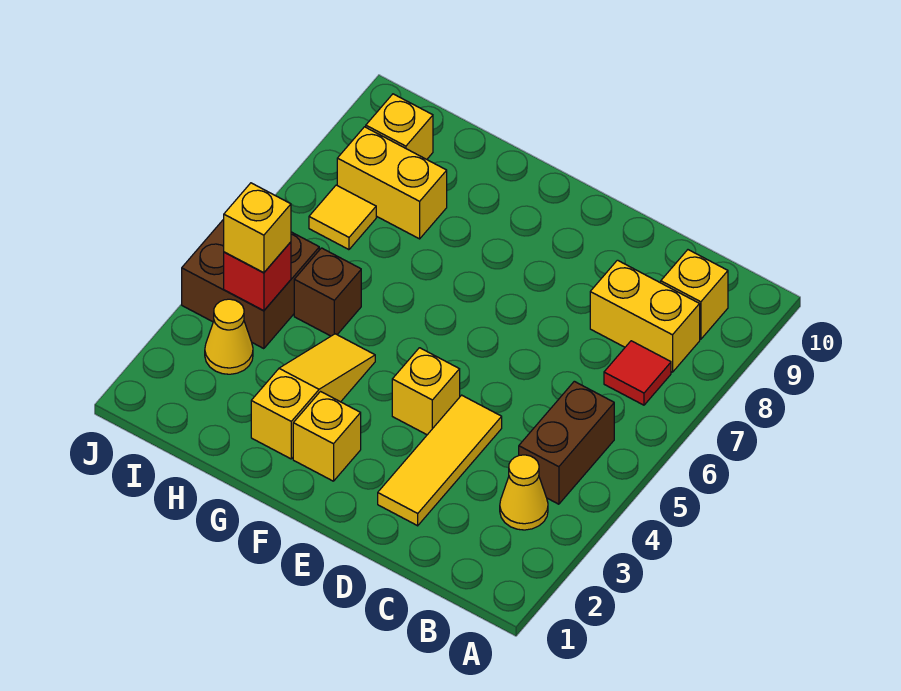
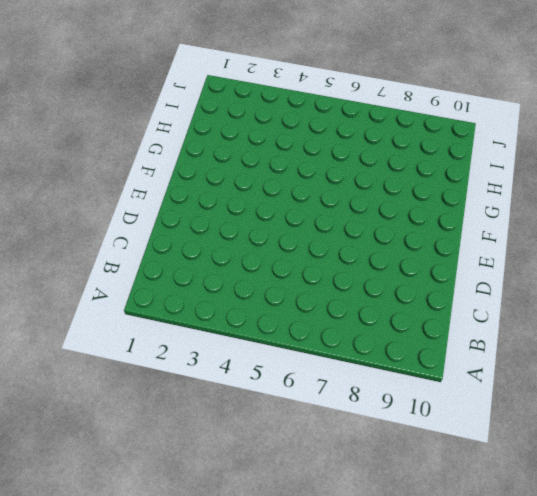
none -> yellow cone B3 level 1
none -> brown brick B4:B5 level 1
none -> red tile B7 level 1

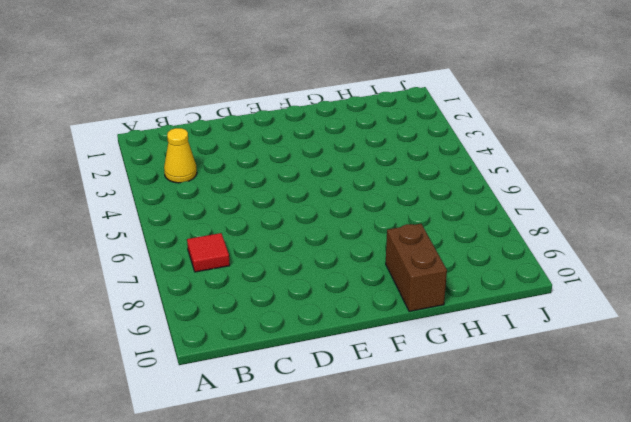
brown brick G9:G10 level 1 -> brown brick B4:B5 level 1
none -> yellow brick B8:C8 level 1
none -> yellow brick B9 level 1
none -> yellow tile D2:D4 level 1

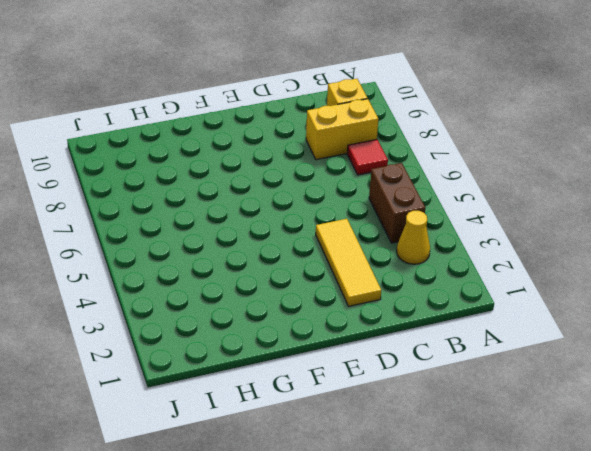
none -> yellow brick E4 level 1
none -> yellow brick F2 level 1
none -> yellow slope G2:G4 level 1 top 2

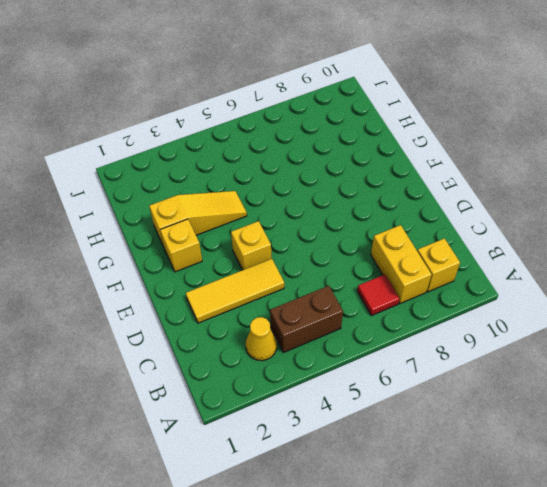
none -> brown brick H5 level 1
none -> yellow brick H8:I8 level 1
none -> yellow cone I3 level 1

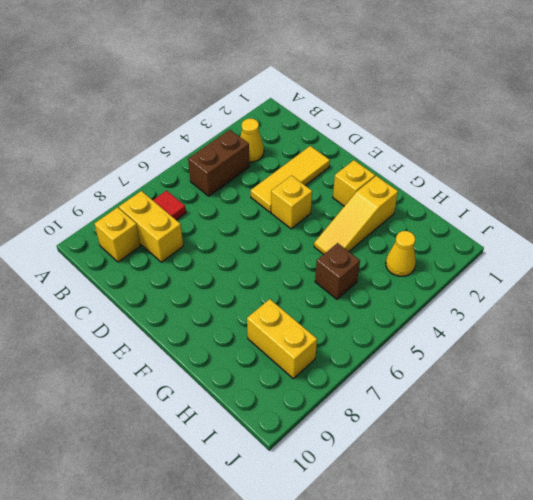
none -> brown brick I4:J5 level 1
none -> yellow tile I7 level 1
none -> yellow brick I9 level 1

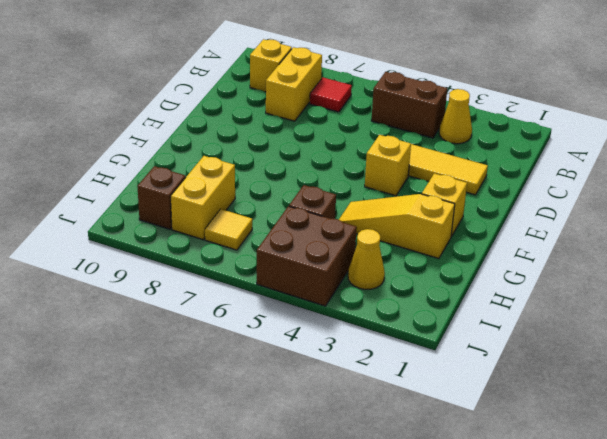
brown brick I9 level 1 -> yellow brick I9 level 1
none -> red brick I4 level 2
none -> yellow brick I4 level 3

